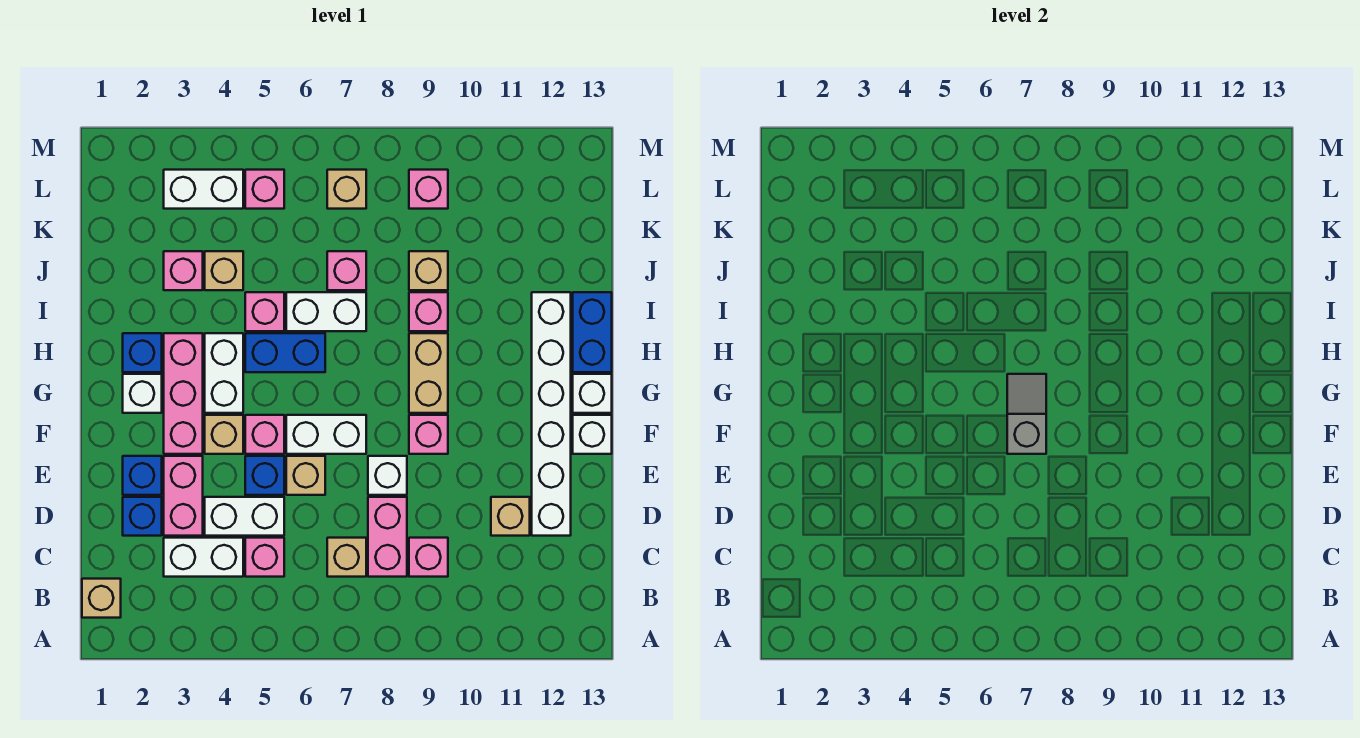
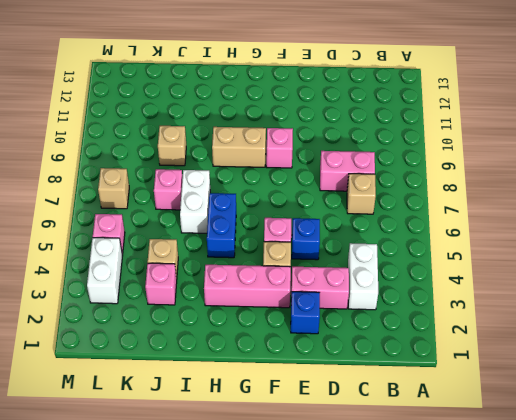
none -> tan brick B1 level 1
none -> pink brick C5 level 1
none -> pink brick C9 level 1
none -> blue brick D2 level 1

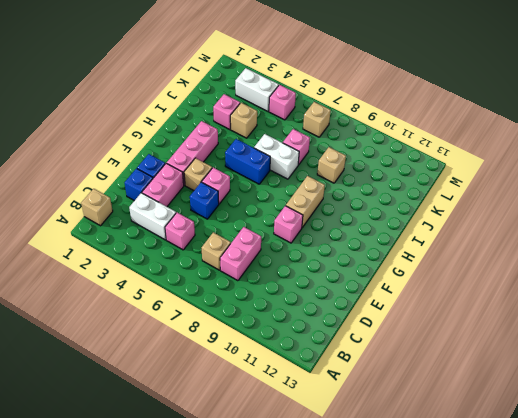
none -> pink brick C9 level 1
none -> white brick D4:D5 level 1
none -> tan brick D11 level 1
none -> white brick D12:I12 level 1

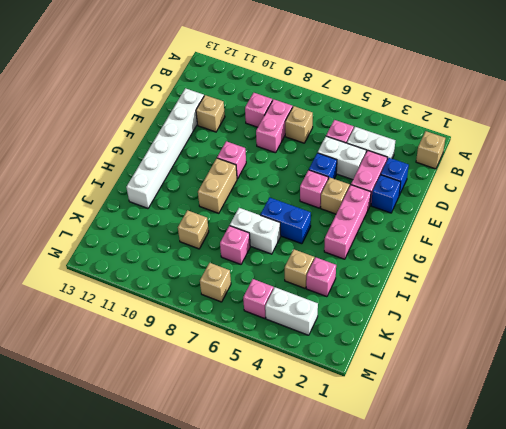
none -> tan brick E6 level 1
none -> white brick E8 level 1
none -> white brick F6:F7 level 1
none -> white brick F13 level 1

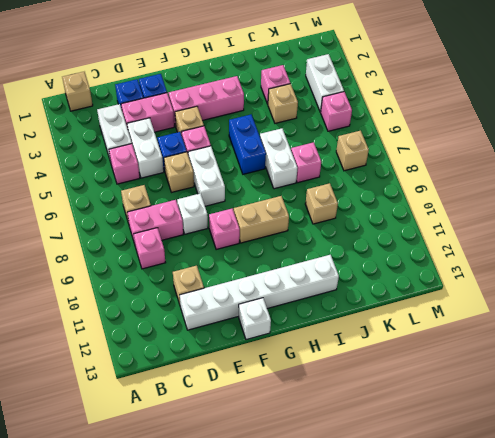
none -> white brick G2 level 1
none -> white brick G4:H4 level 1
none -> white brick G13 level 1
none -> blue brick H2 level 1

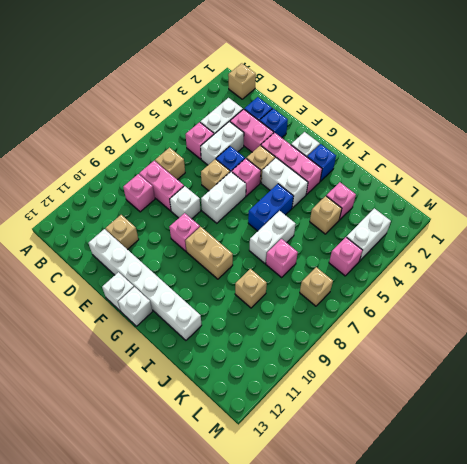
none -> blue brick H13:I13 level 1
none -> pink brick I5 level 1
none -> pink brick I9 level 1
none -> pink brick L9 level 1

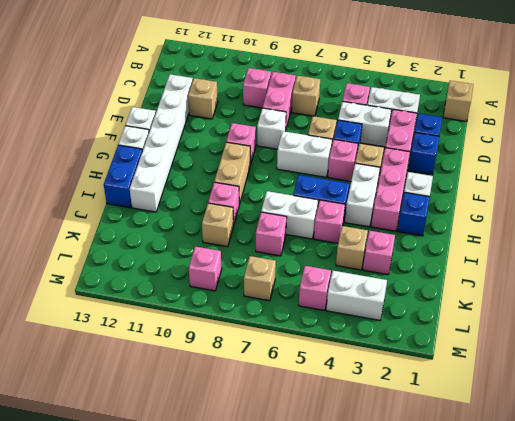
none -> grey slope F7:G7 level 2 top F

